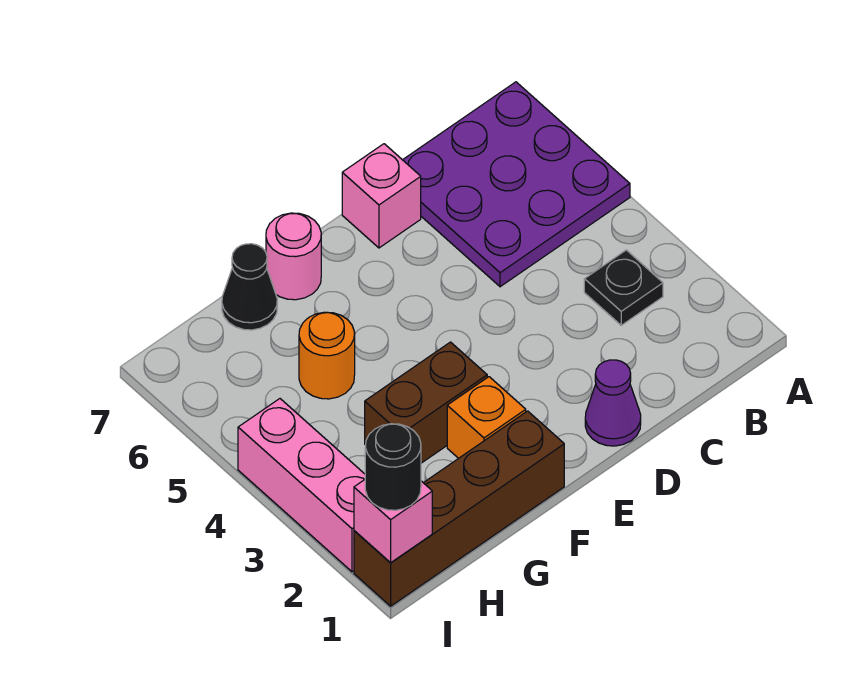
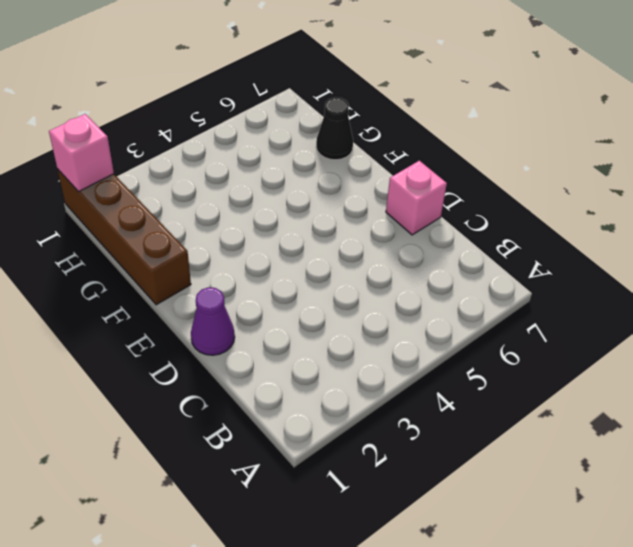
none -> purple plate A5:C7 level 1
none -> black plate B3 level 1
none -> orange brick F2 level 1

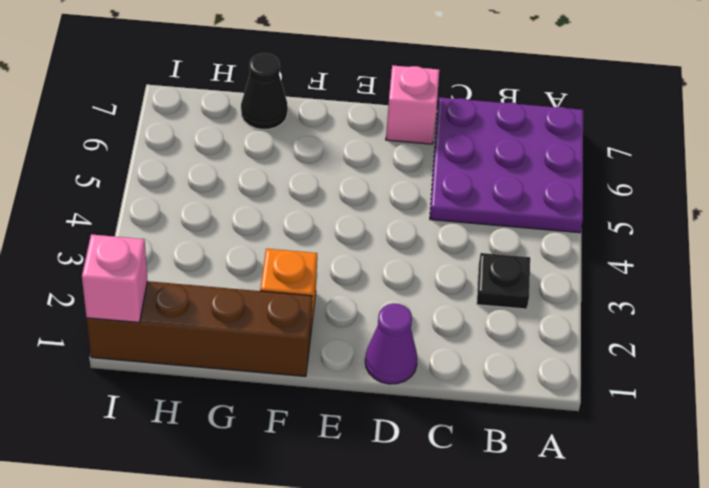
none -> brown brick F3:G3 level 1
none -> pink round brick F7 level 1
none -> orange round brick G5 level 1

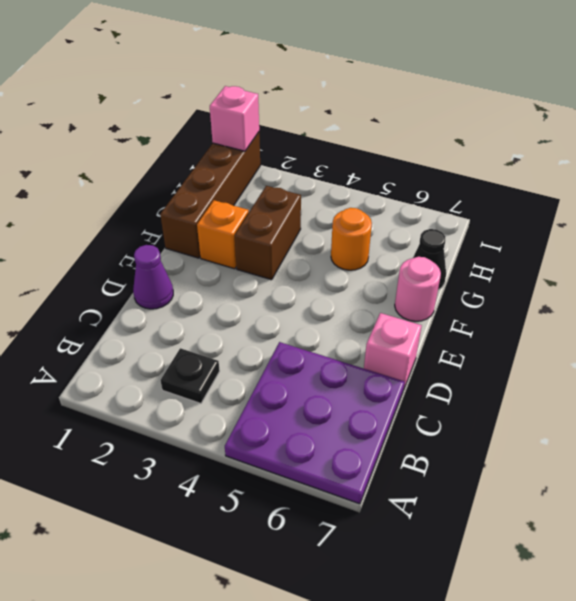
none -> pink brick I2:I4 level 1
none -> black round brick I1 level 3

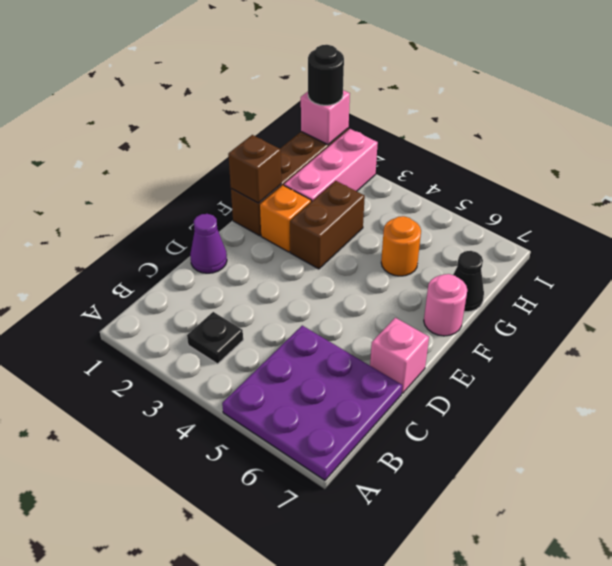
brown brick F1 level 2 -> none
pink brick G2:I2 level 1 -> pink brick I2:I4 level 1

